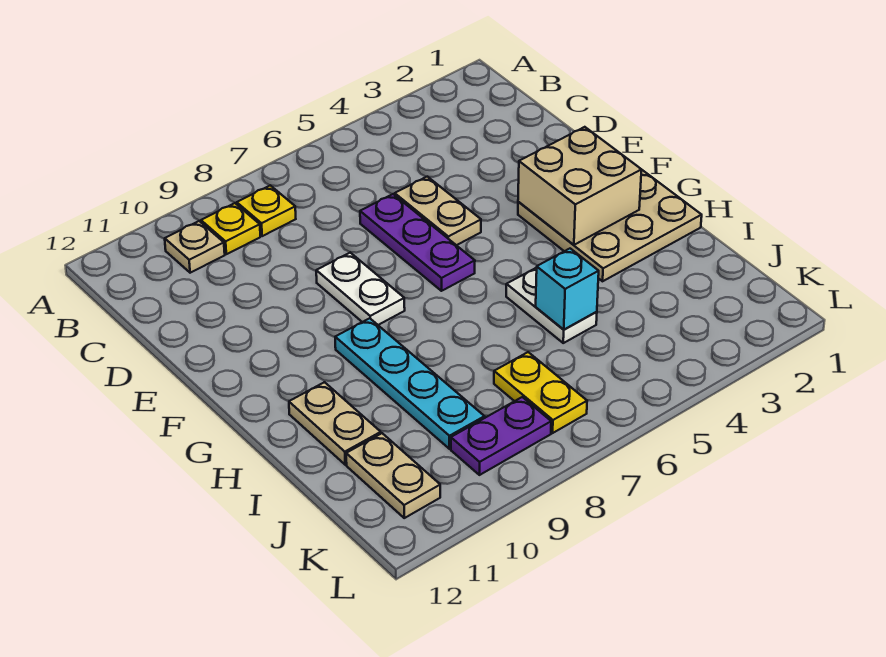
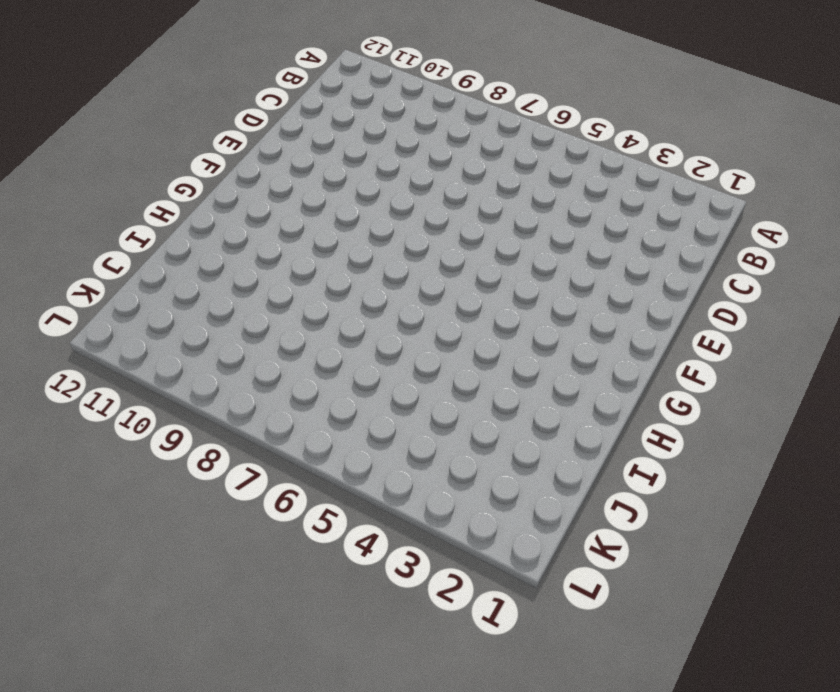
none -> yellow plate B8 level 1
none -> yellow plate B9 level 1
none -> tan plate B10 level 1

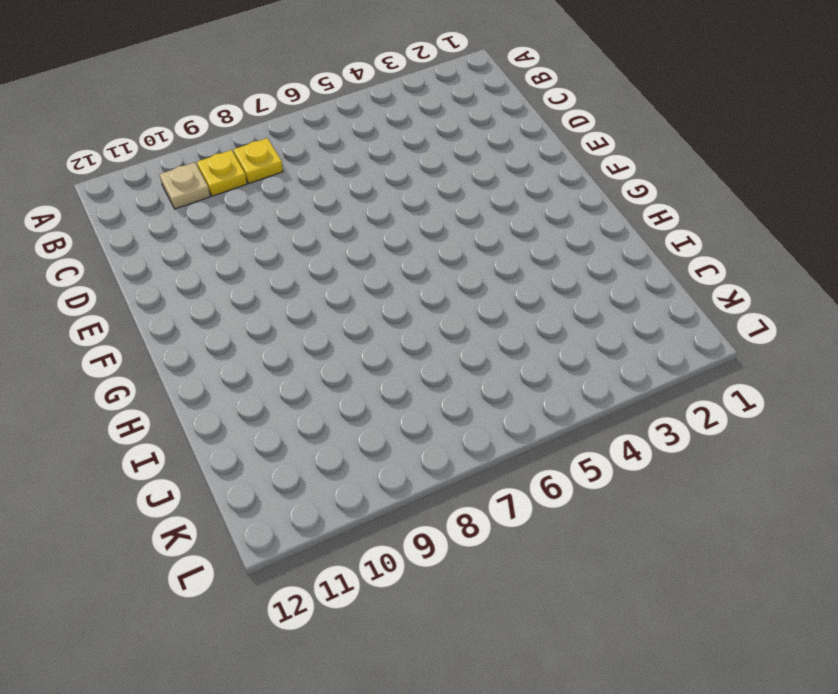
none -> tan plate D5:E5 level 1
none -> purple plate D6:F6 level 1
none -> white plate E8:F8 level 1

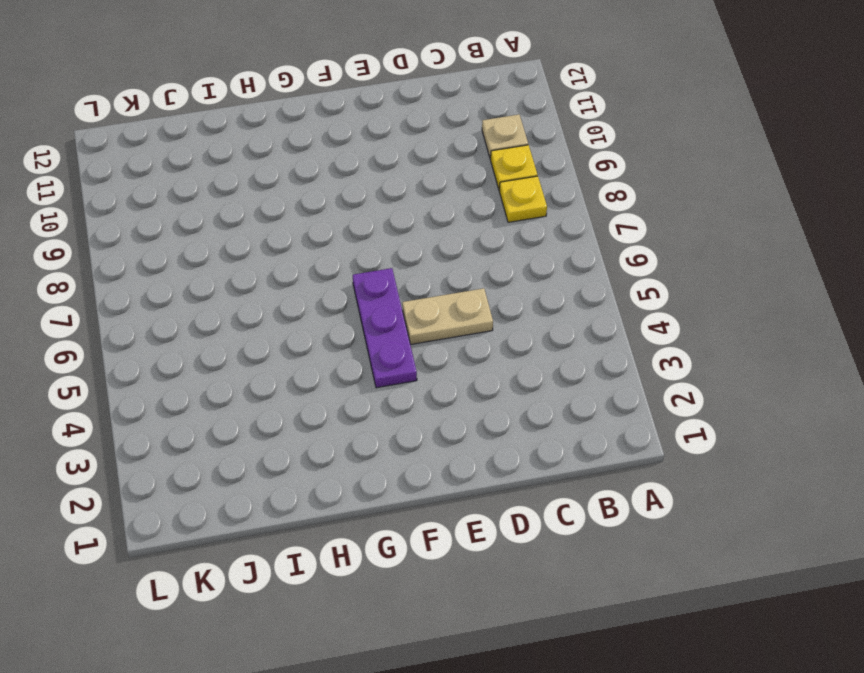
purple plate F4:F6 level 1 -> purple plate D6:F6 level 1
none -> white plate E8:F8 level 1
none -> tan plate F1:H3 level 1
none -> cyan plate G9:J9 level 1

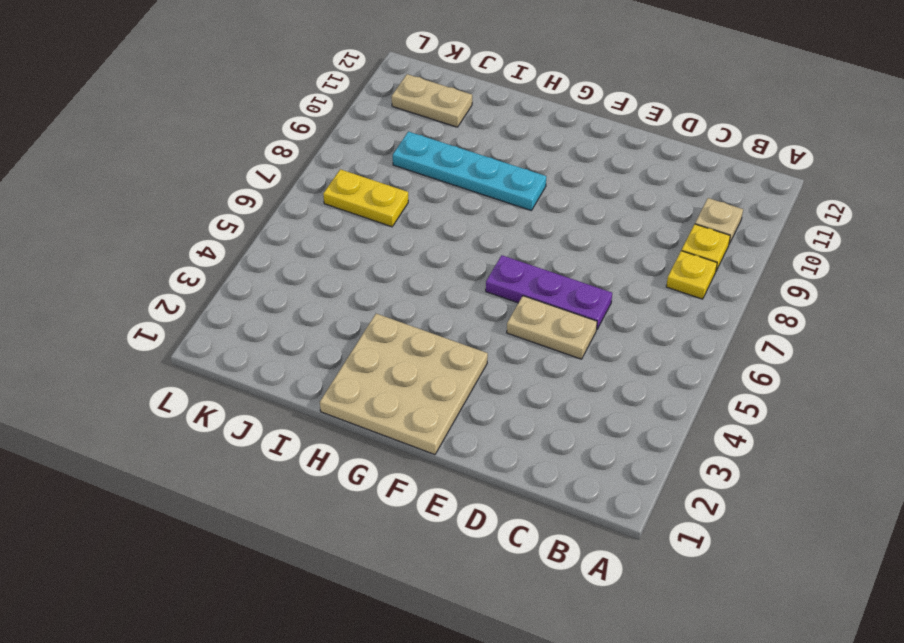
none -> white plate E8:F8 level 1
none -> white plate H5:I5 level 1
none -> tan plate H11:I11 level 1

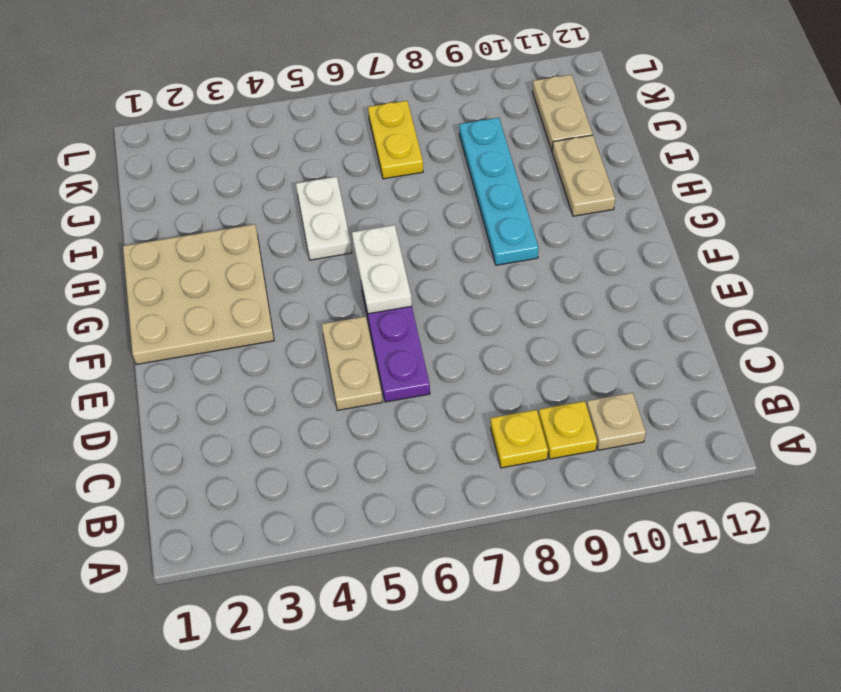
white plate F6:G6 level 2 -> white plate E8:F8 level 1
none -> purple plate K8:K9 level 1
none -> tan brick F2:G3 level 2
none -> cyan brick I5 level 2

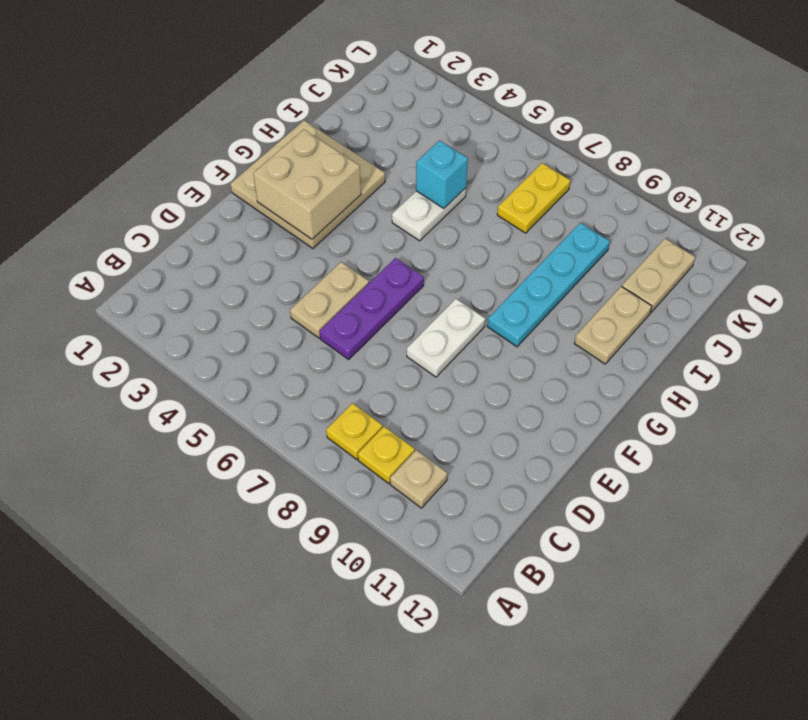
none -> purple plate K8:K9 level 1

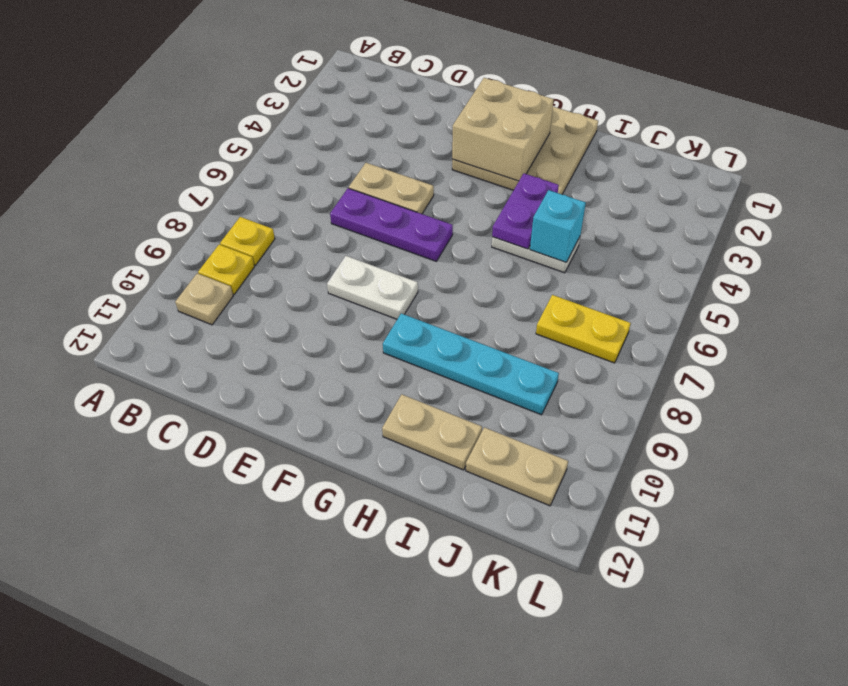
purple plate H4:H5 level 2 -> purple plate K8:K9 level 1

